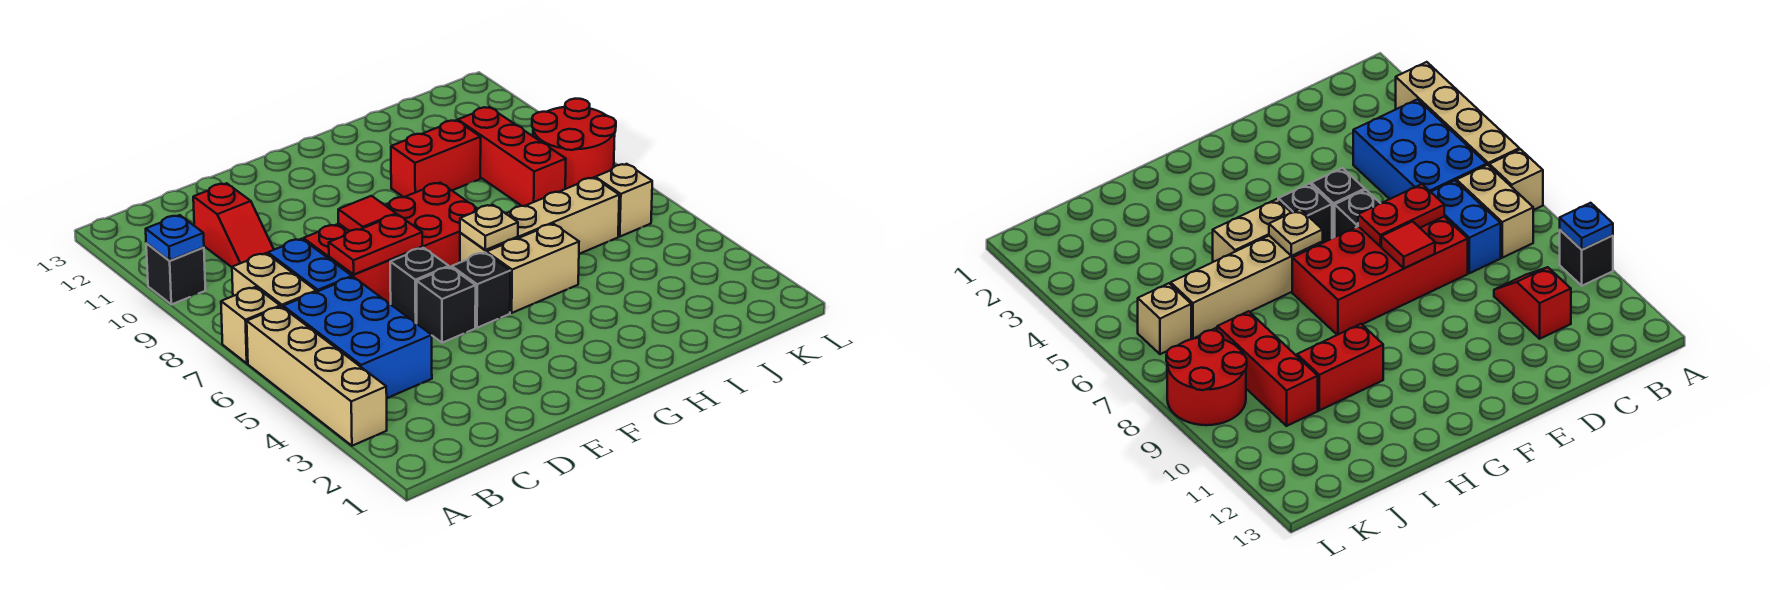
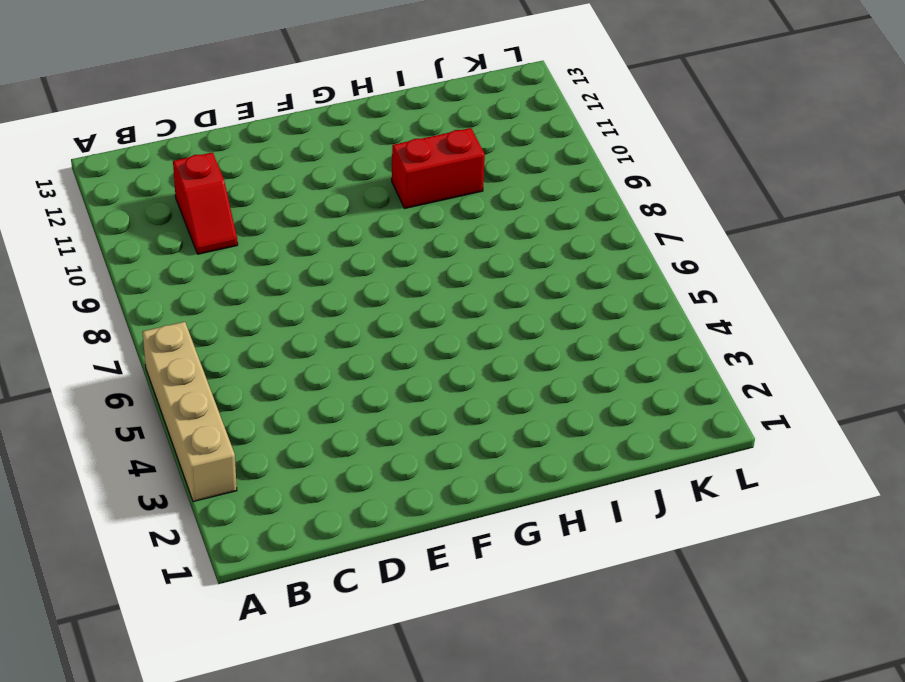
none -> tan brick A7 level 1
none -> black brick A10 level 1
none -> blue brick B4:C6 level 1

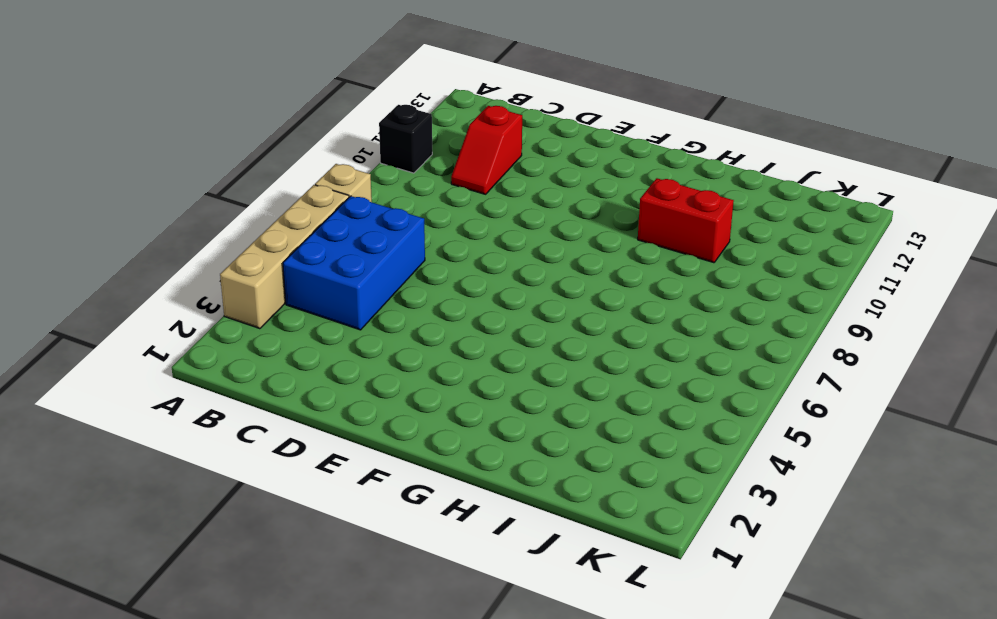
none -> tan brick B7:B8 level 1
none -> blue brick C7:C8 level 1
none -> red brick D7:G8 level 1

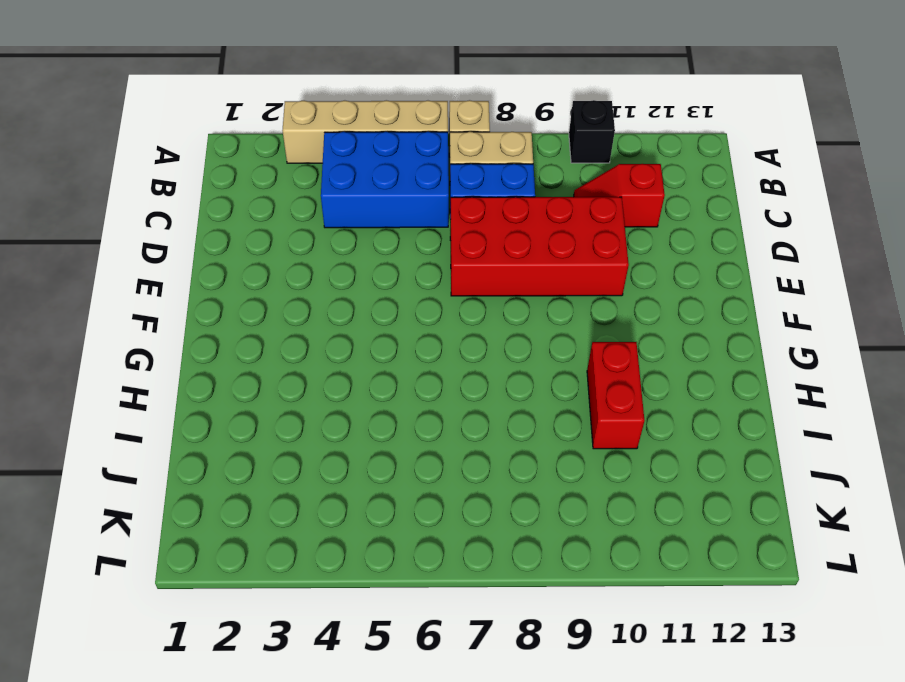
red brick D7:E10 level 1 -> red brick D7:G8 level 1
none -> black brick E5 level 1
none -> black brick E6 level 1
none -> black brick F5 level 1

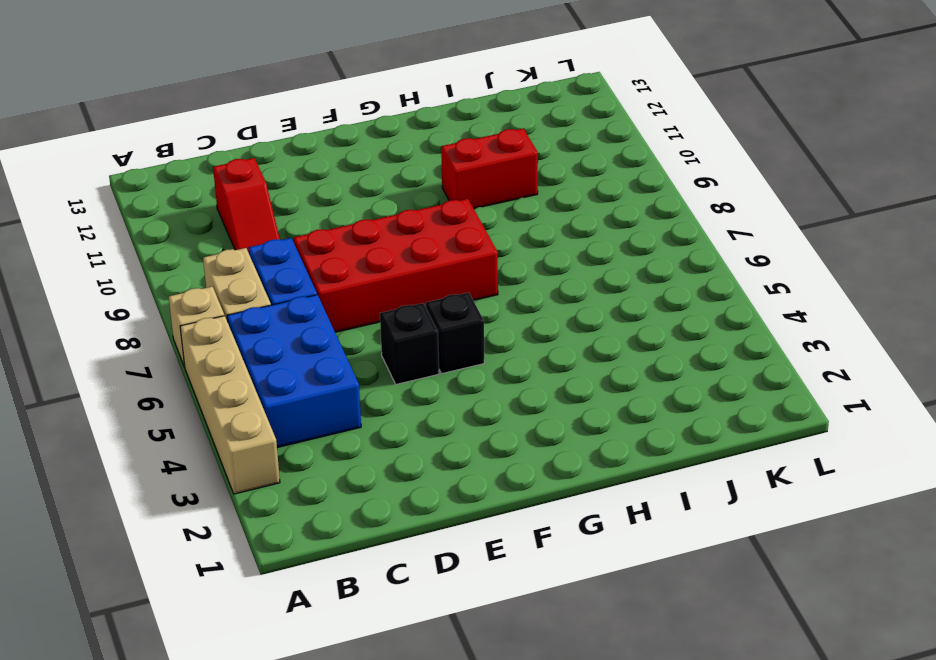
none -> black brick A10 level 1
none -> black brick E6 level 1
none -> tan brick G5:H5 level 1

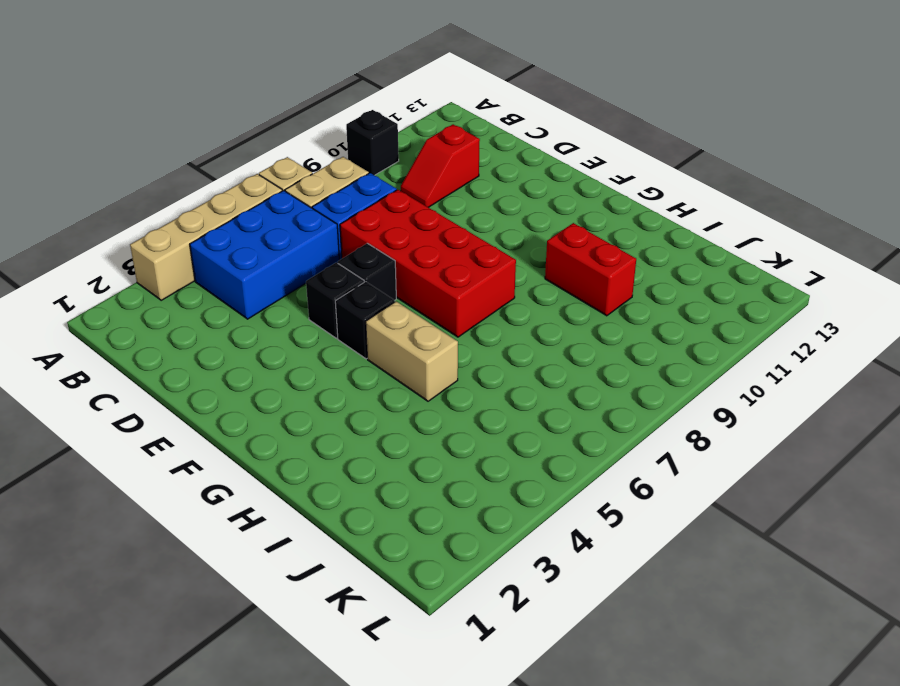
none -> tan brick G6:J6 level 1
none -> red brick J8:J10 level 1
none -> tan brick K6 level 1

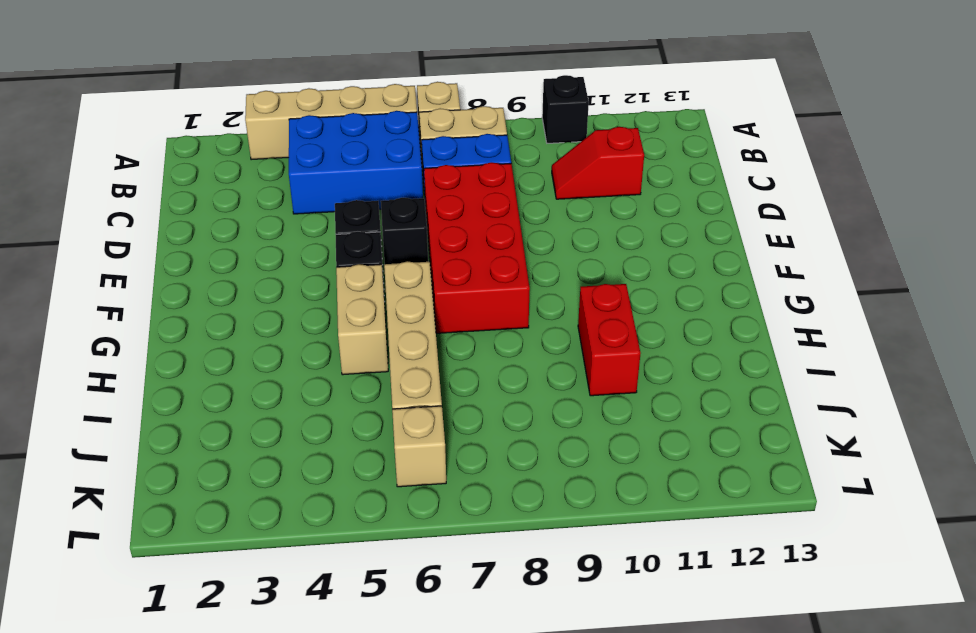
none -> red brick J8:J10 level 1
none -> red round brick K8:L9 level 1
none -> blue plate A10 level 2

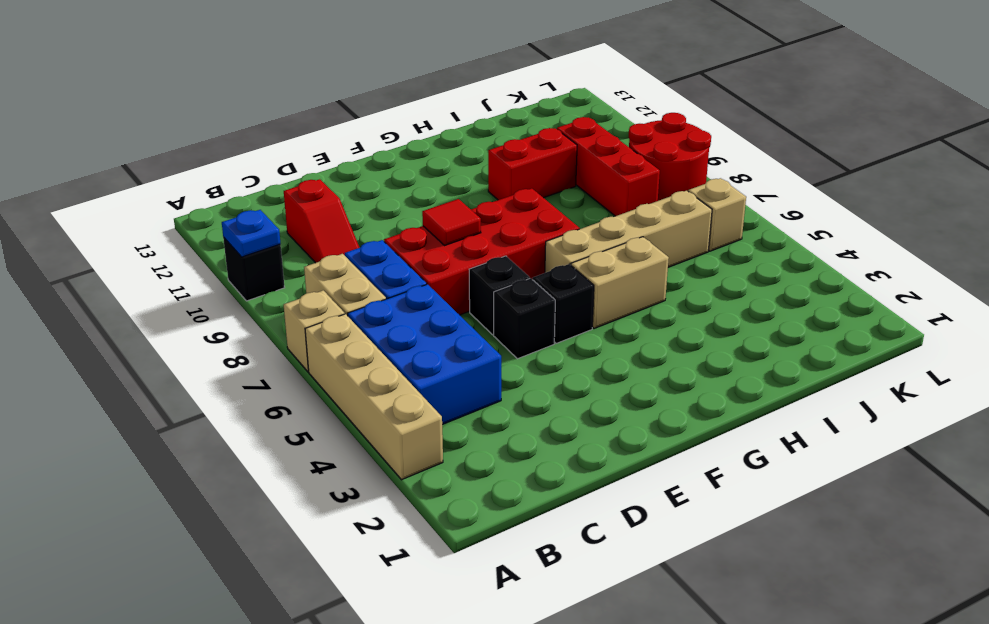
none -> red plate D7:E7 level 2
none -> tan plate G6 level 2

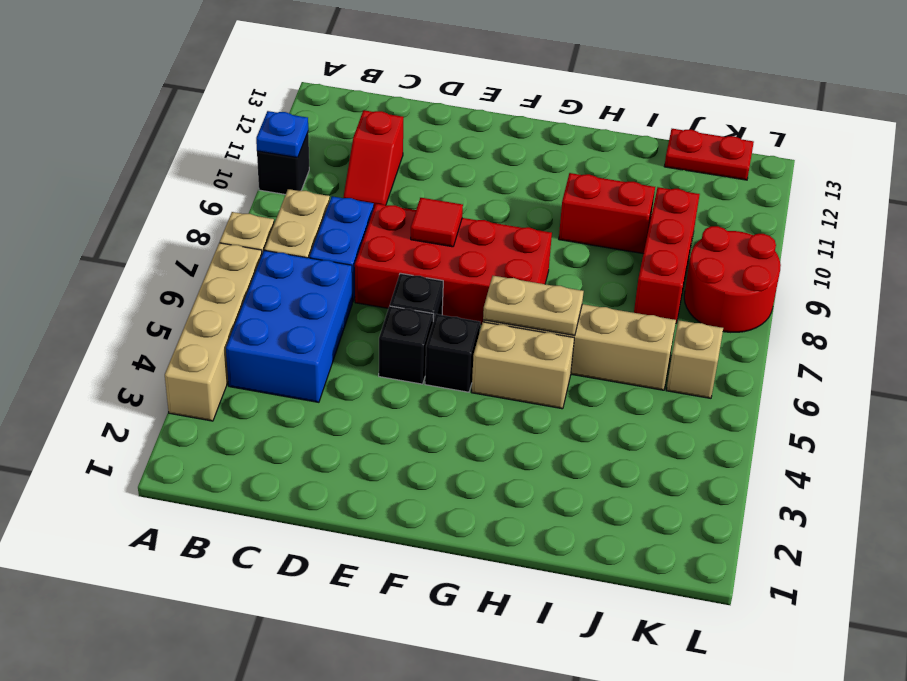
tan plate G6:H6 level 2 -> tan plate G6 level 2
red plate J13:K13 level 1 -> red plate D7:E7 level 2

